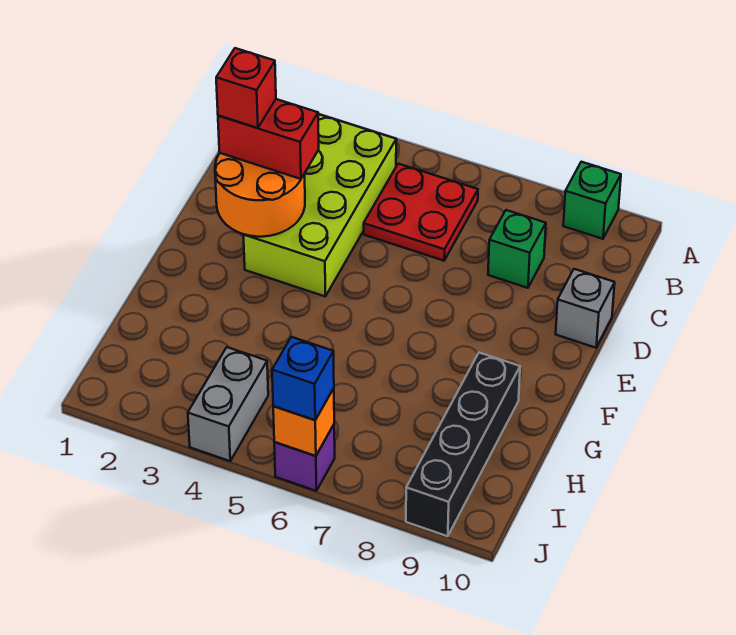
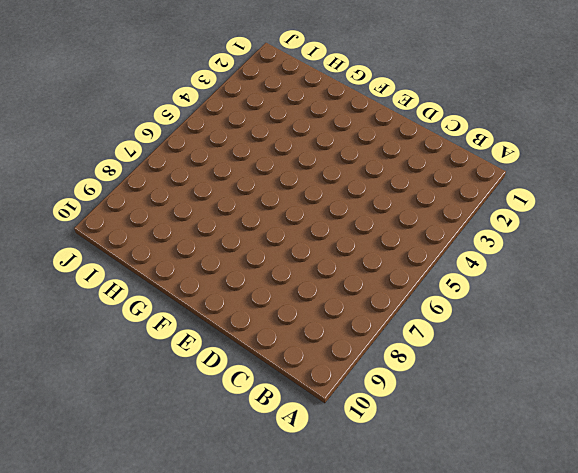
none -> green brick A9 level 1
none -> lime brick B3:E4 level 1
none -> red plate B5:C6 level 1

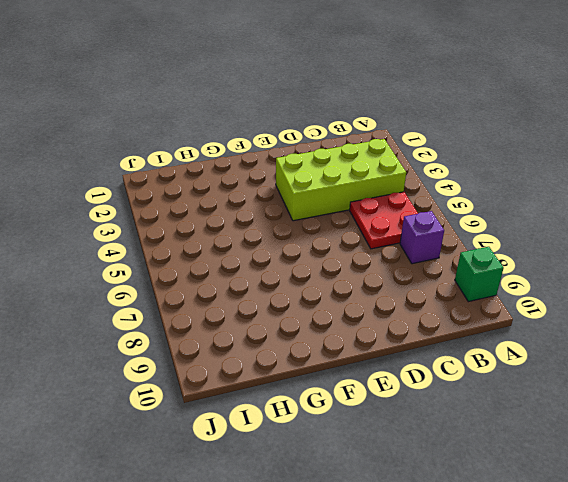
purple brick B7 level 1 -> purple brick J6 level 1
none -> green brick C8 level 1
none -> grey brick D10 level 1
none -> black brick G9:J9 level 1

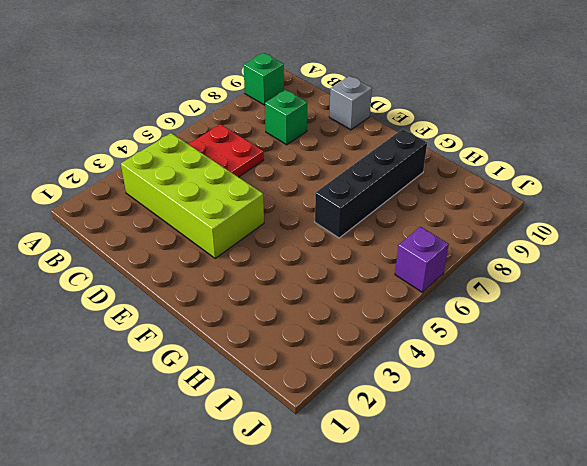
black brick G6:G9 level 1 -> black brick G9:J9 level 1
none -> grey brick I4:J4 level 1
none -> orange round brick D2:E3 level 2
none -> orange brick J6 level 2

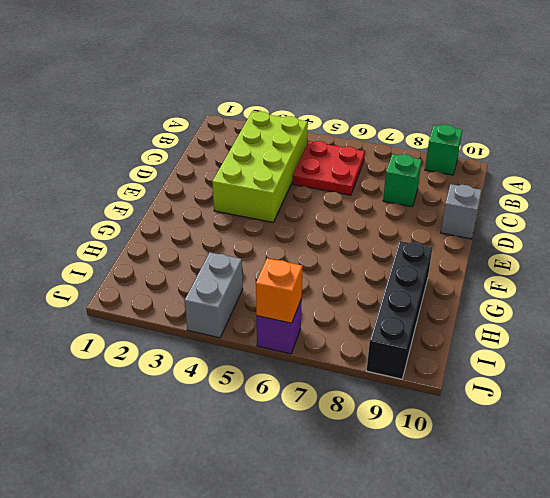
none -> orange round brick D2:E3 level 2
none -> red brick D2:D3 level 3
none -> blue brick J6 level 3

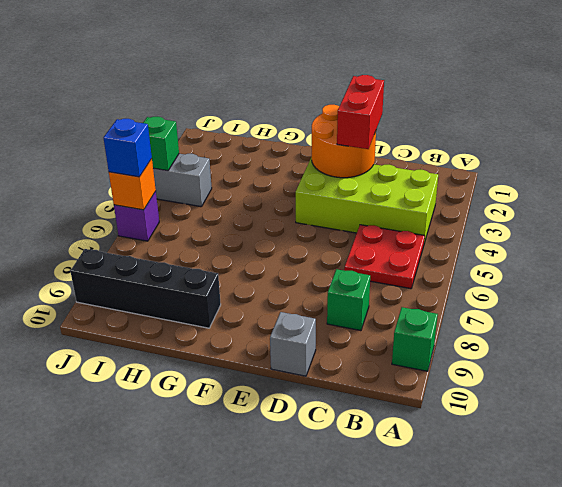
green brick J4 level 2 -> none
none -> red brick D2 level 4

